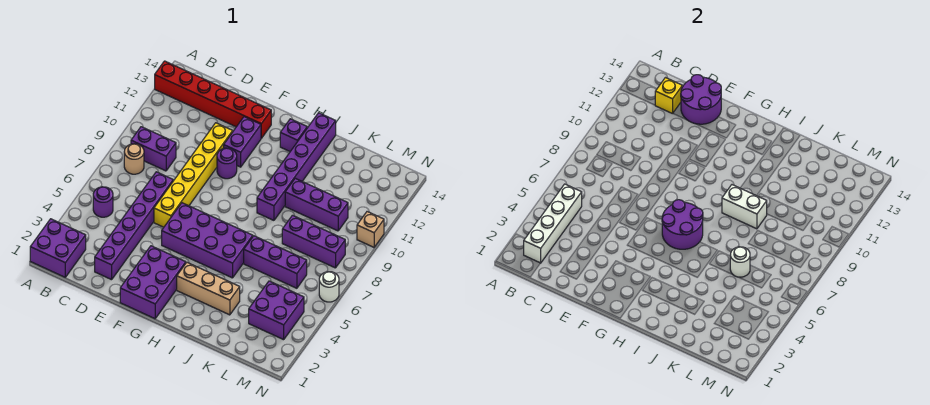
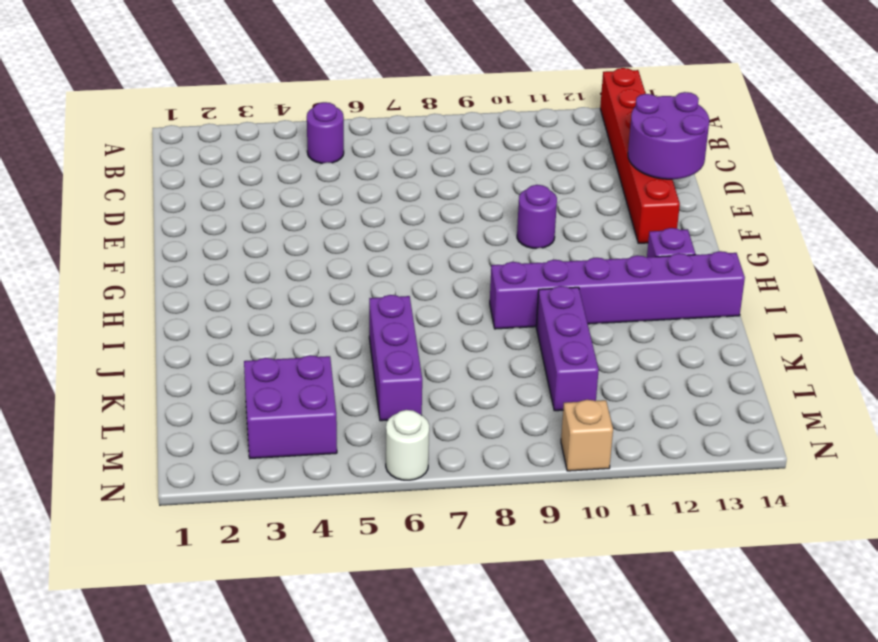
none -> purple brick A1:B2 level 1
none -> tan round brick B8 level 1
none -> purple brick B9:C9 level 1

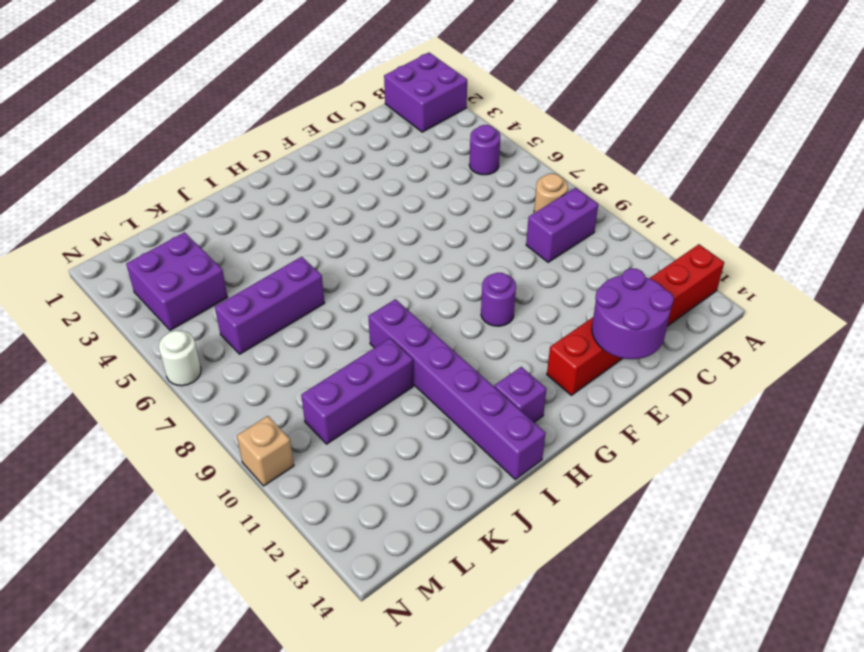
none -> purple brick D2:D7 level 1
none -> yellow brick E6:E11 level 1
none -> purple brick F1:G3 level 1

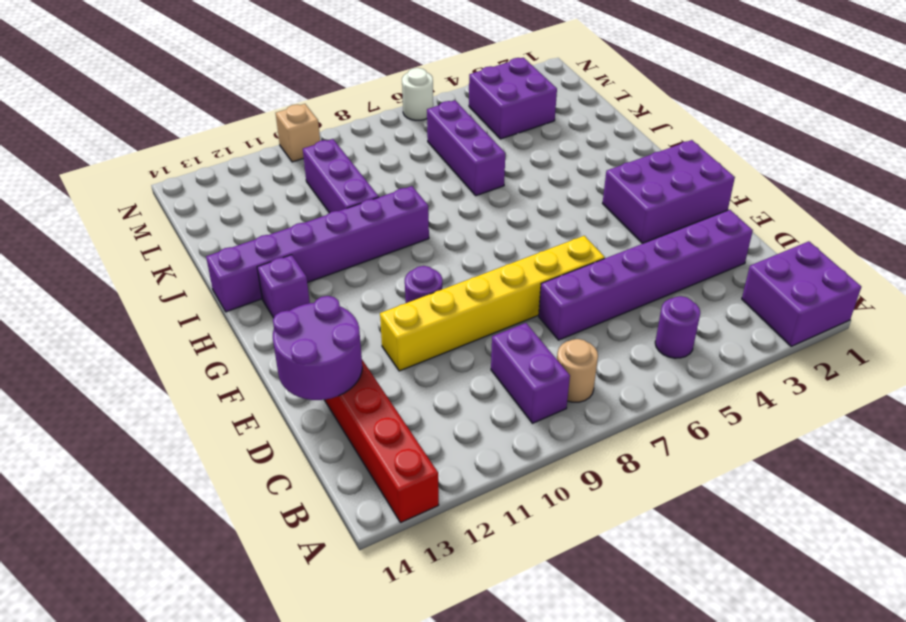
none -> purple brick F5:I6 level 1
none -> purple brick F11:F12 level 1
none -> tan brick H3:J3 level 1

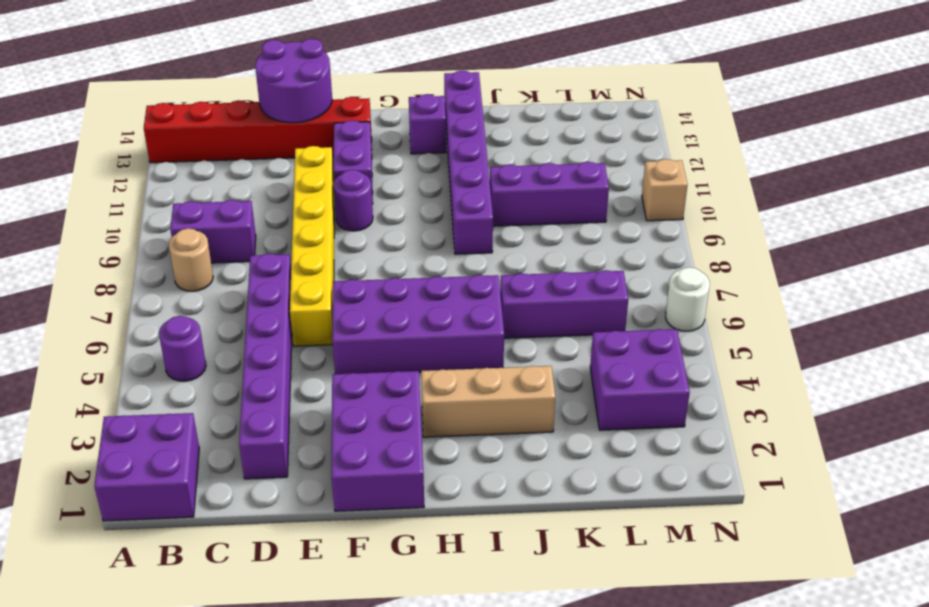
none -> purple brick K8:M8 level 1
none -> white brick B2:B5 level 2
none -> yellow brick C13 level 2

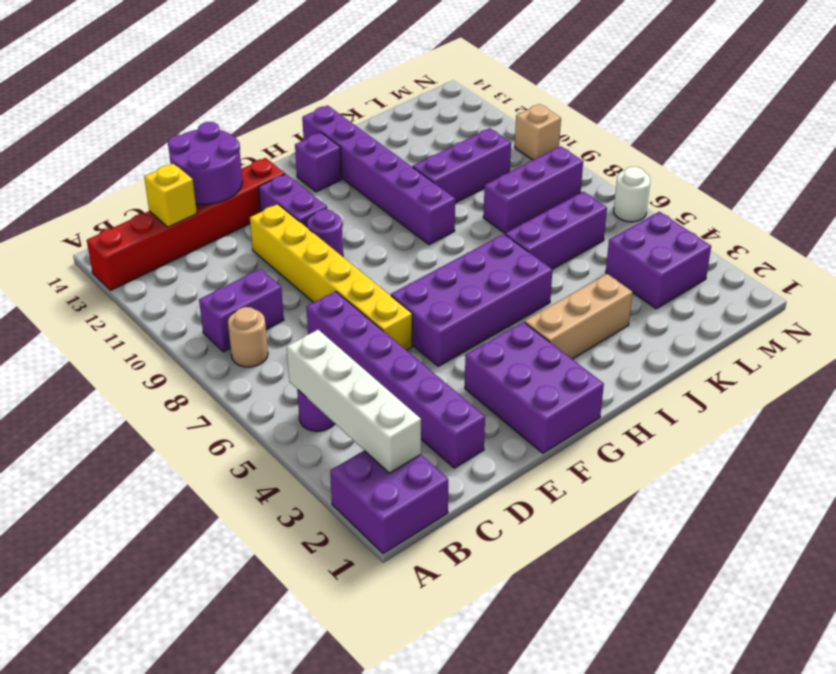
none -> purple round brick G6:H7 level 2
none -> white brick I9:J9 level 2
none -> white round brick K6 level 2

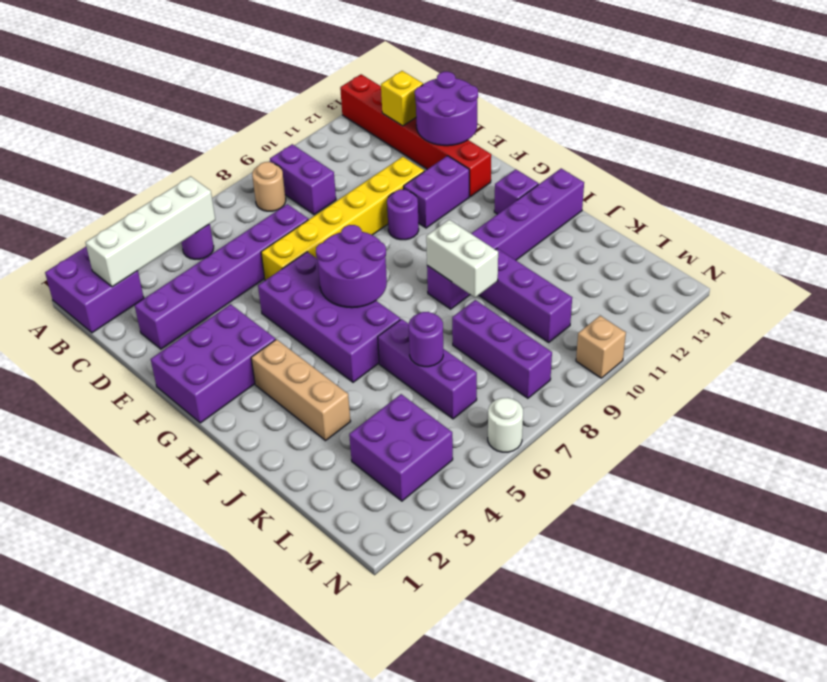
purple round brick K6 level 2 -> white round brick K6 level 2

